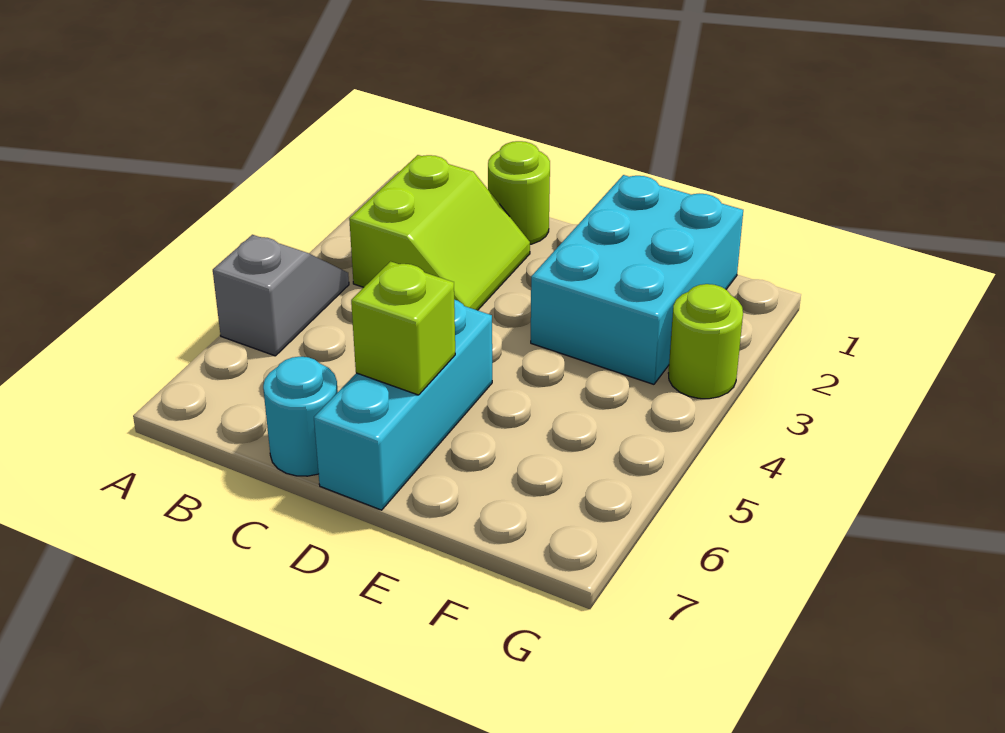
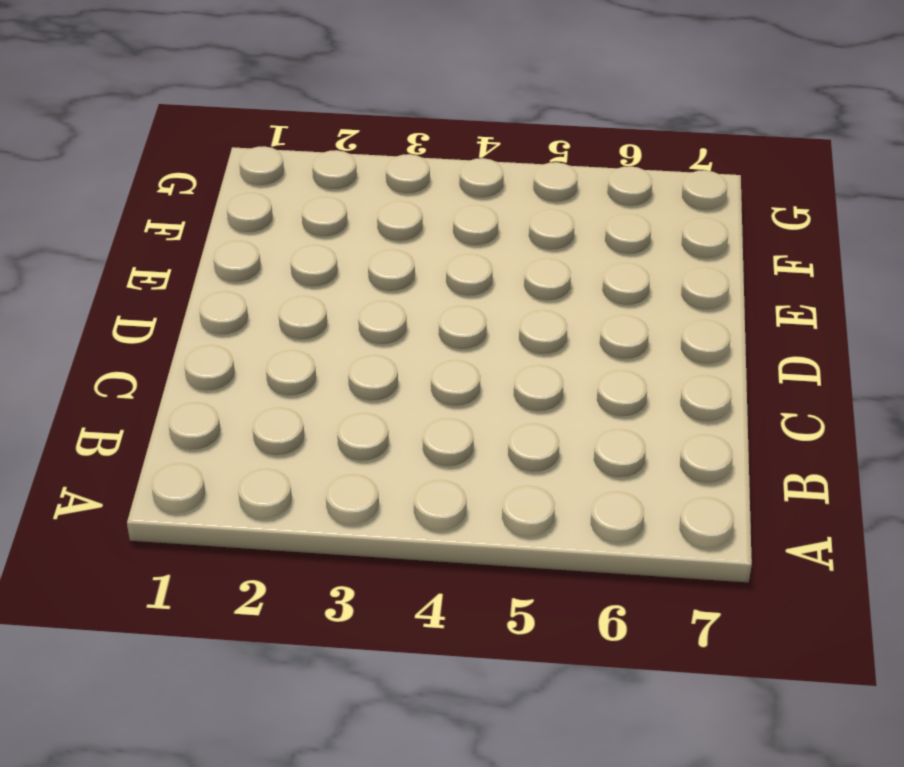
none -> grey slope A4:A5 level 1 top 5
none -> lime slope B2:C3 level 1 top B

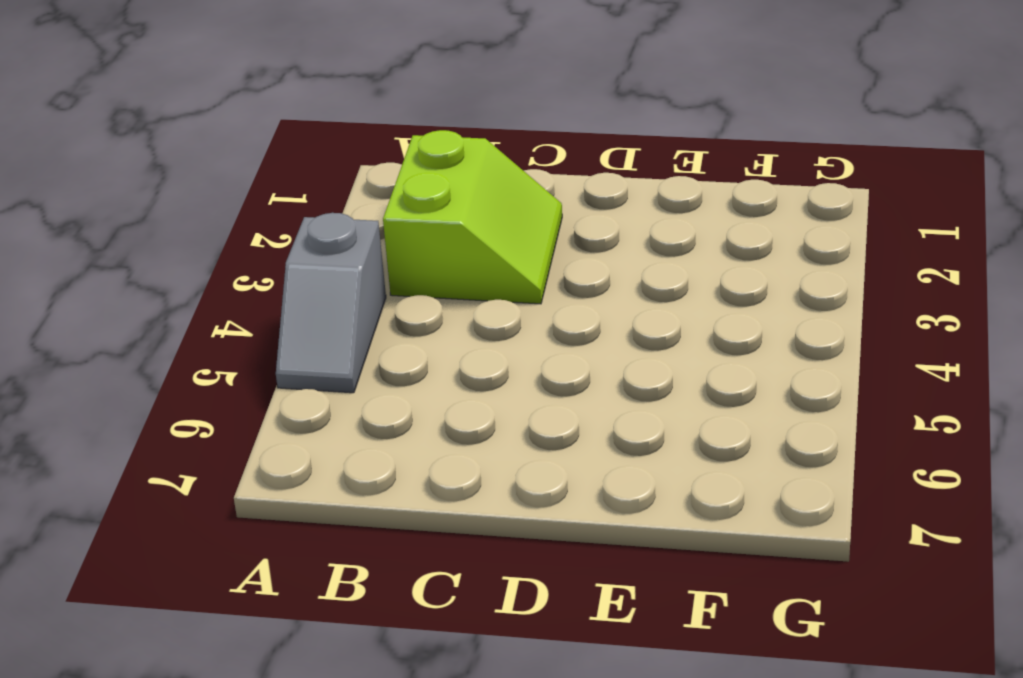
grey slope A4:A5 level 1 top 4 -> grey slope A4:A5 level 1 top 5
none -> lime round brick C1 level 1
none -> cyan round brick C7 level 1

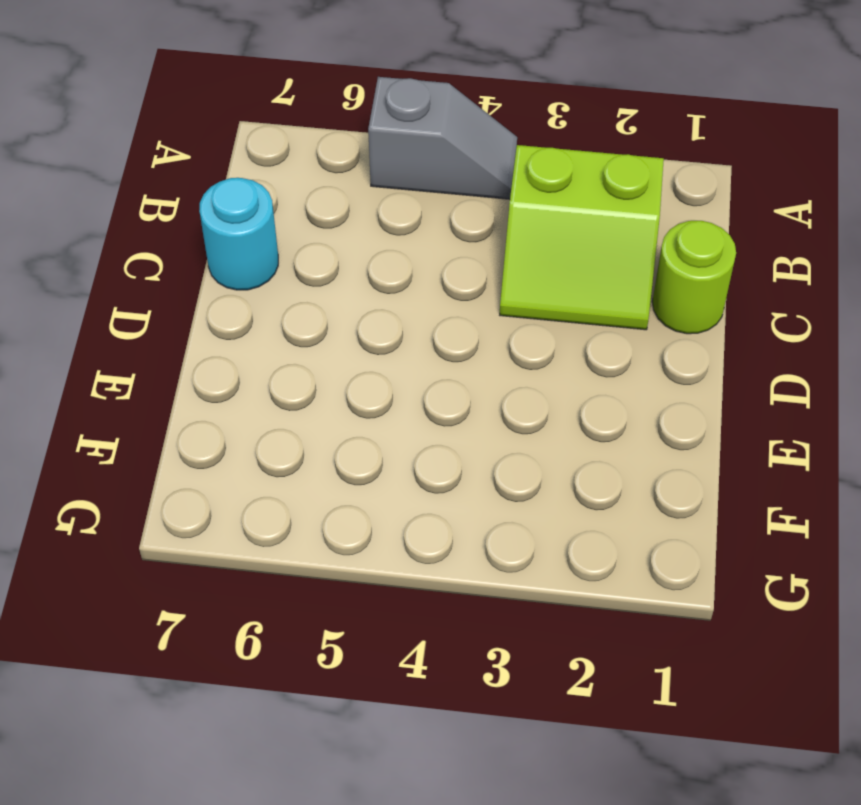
none -> cyan brick D5:D7 level 1
none -> cyan brick E1:F3 level 1

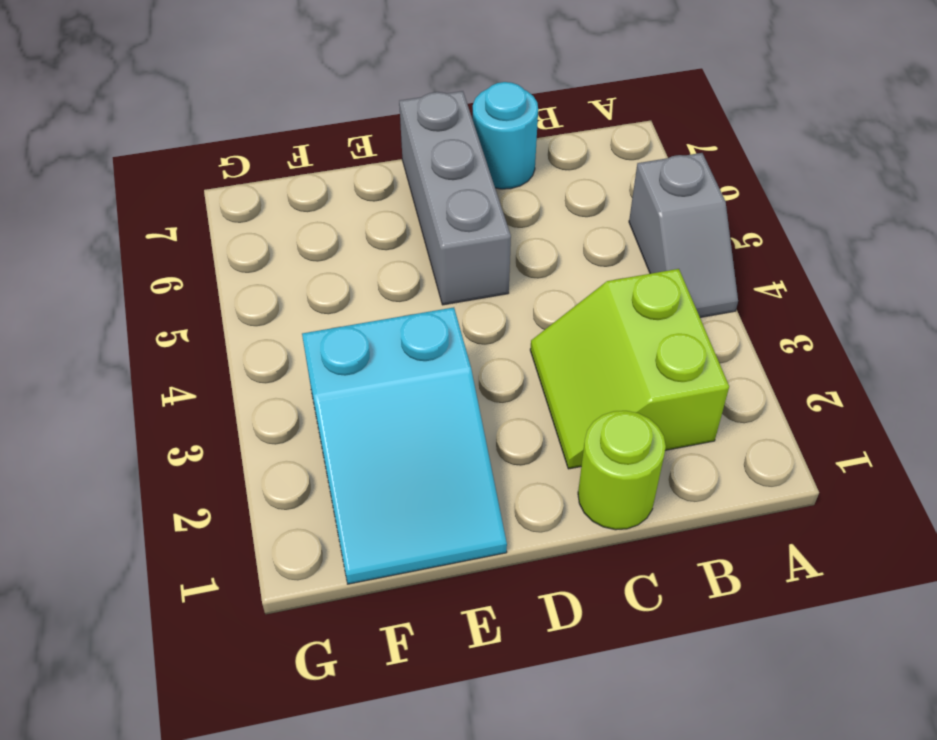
grey brick D5:D7 level 1 -> cyan brick D5:D7 level 1
cyan slope E1:F3 level 1 top 3 -> cyan brick E1:F3 level 1
none -> lime round brick G3 level 1
none -> lime brick D6 level 2

